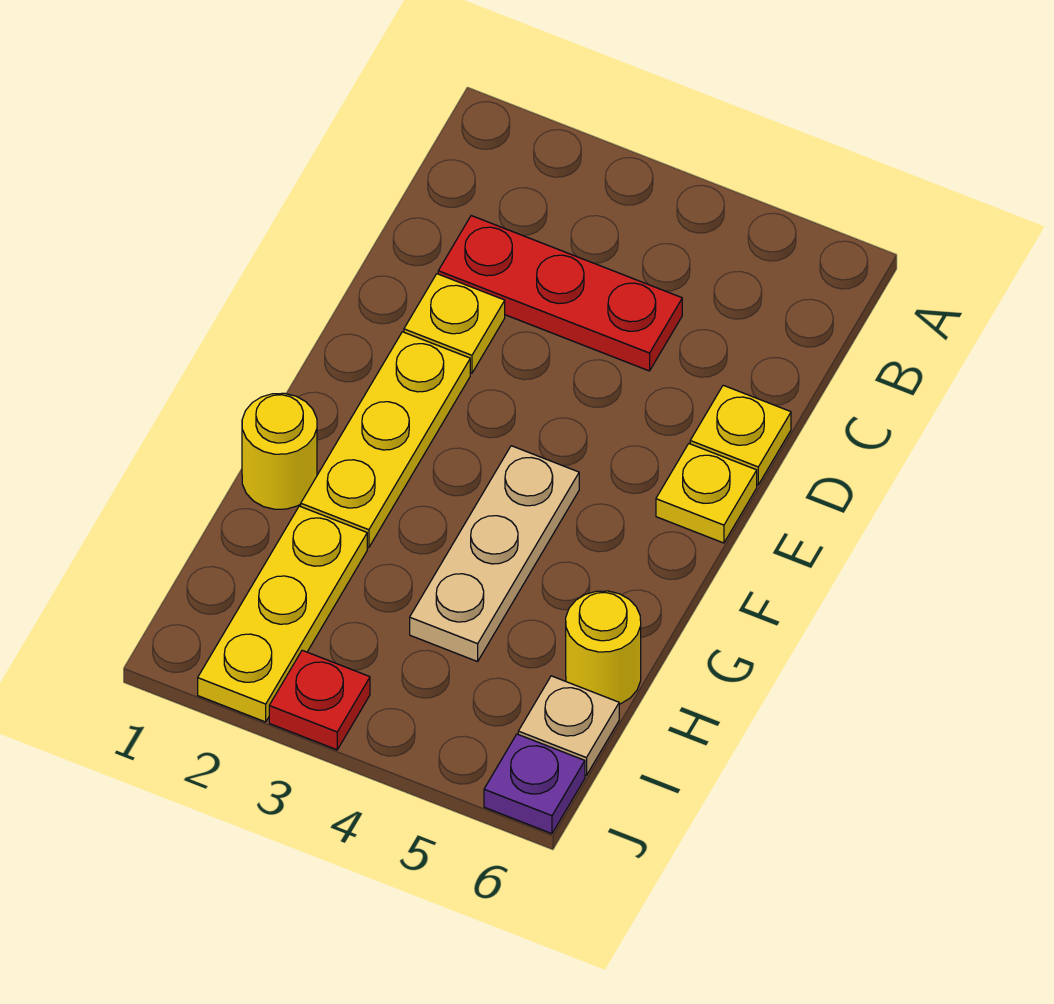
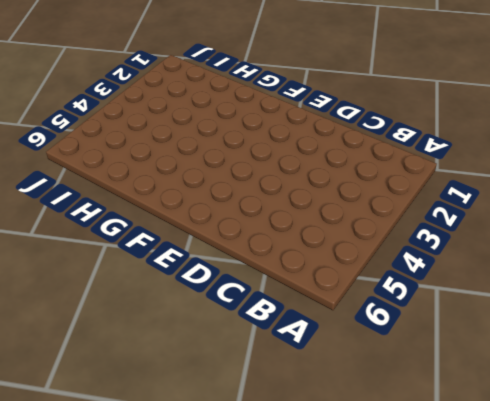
none -> red plate C2:C4 level 1
none -> yellow plate D2 level 1
none -> yellow plate D6 level 1

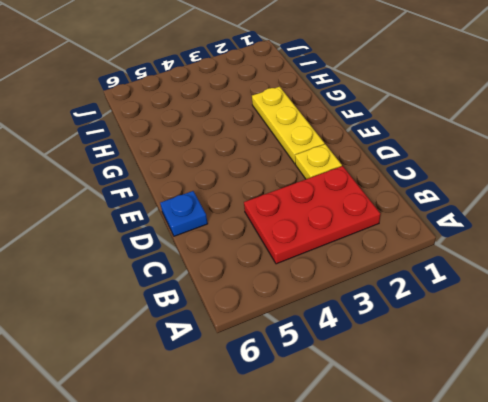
red plate B2:C4 level 1 -> red plate C2:C4 level 1
blue plate D6 level 1 -> yellow plate D6 level 1
none -> yellow plate E6 level 1
none -> tan plate F4:H4 level 1
none -> yellow round brick G1 level 1

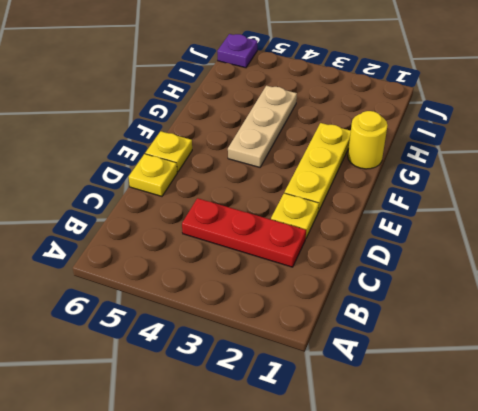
none -> yellow plate H2:J2 level 1
none -> yellow round brick H6 level 1
none -> tan plate I6 level 1

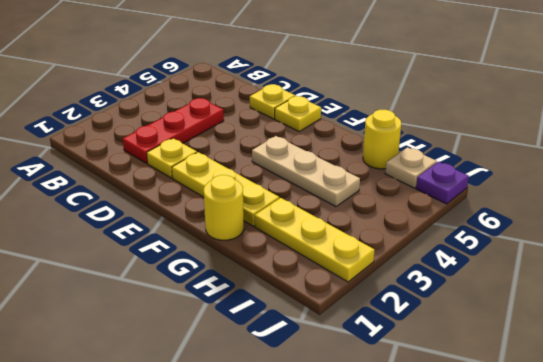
none -> red plate J3 level 1

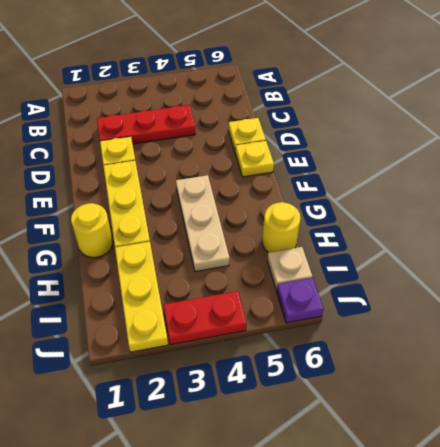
red plate J3:J4 level 1 -> red plate J3 level 1

